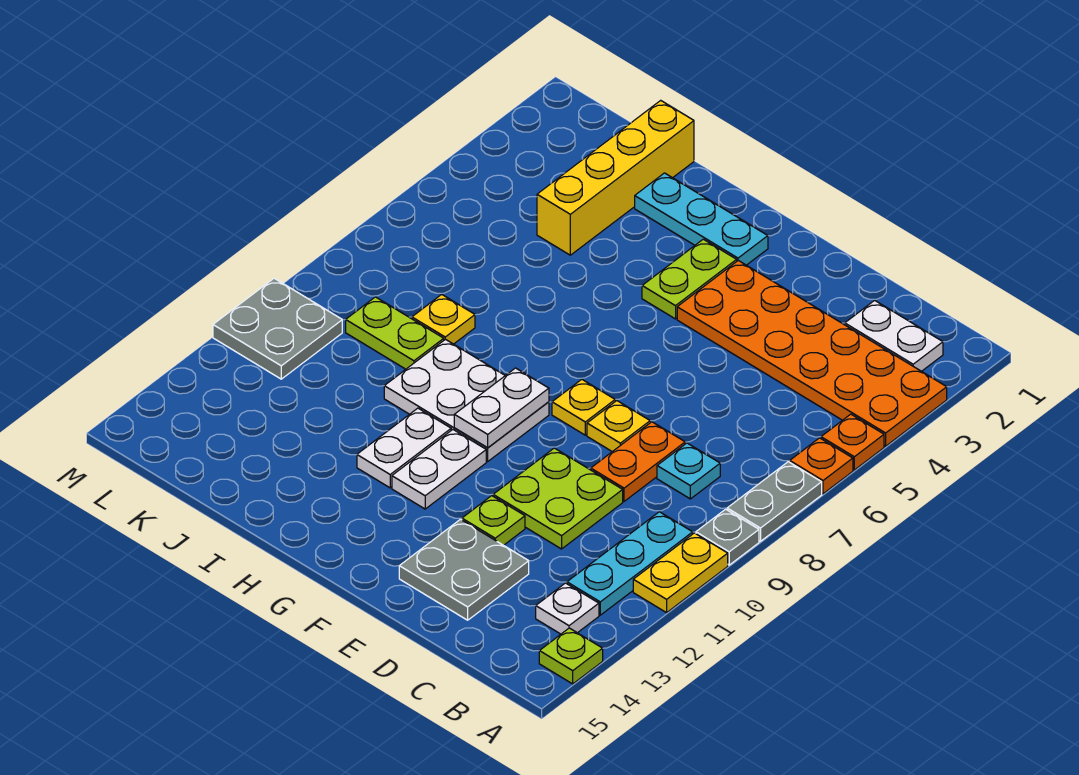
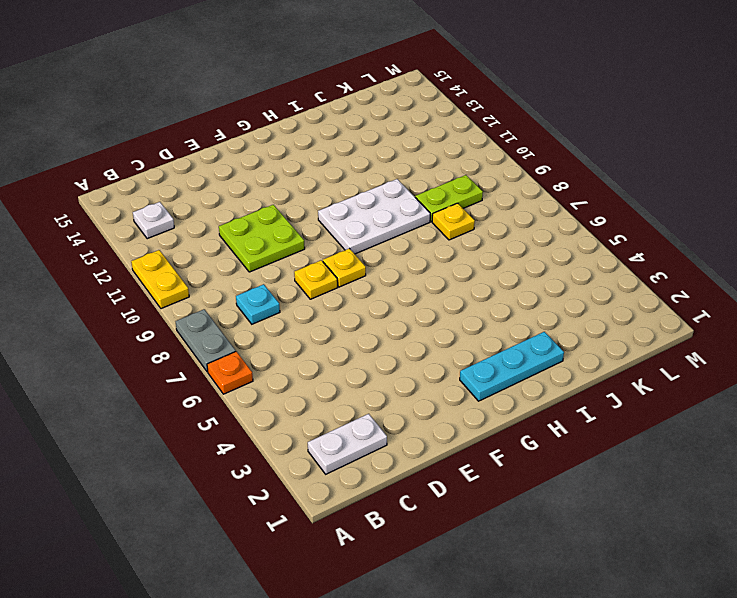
none -> orange plate A3:F4 level 1
none -> orange plate A5 level 1
none -> grey plate A9 level 1

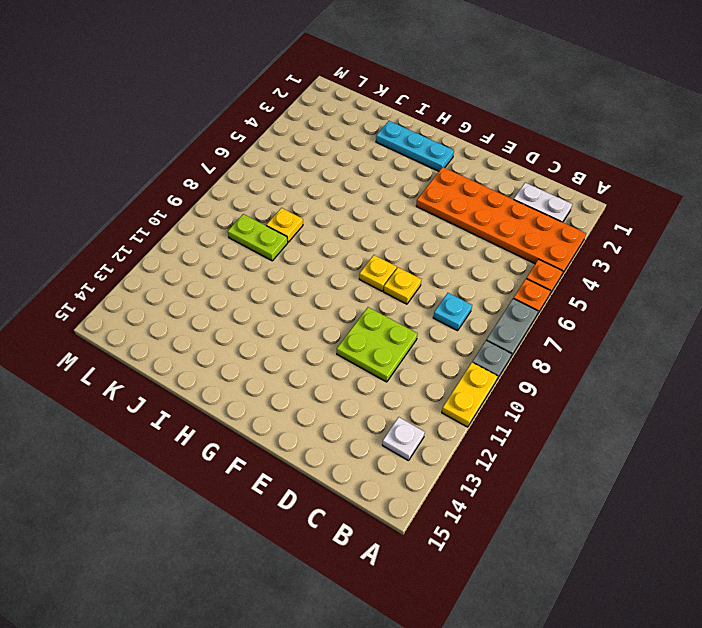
none -> lime plate A14 level 1
none -> cyan plate B10:B12 level 1
none -> orange plate D8:D9 level 1

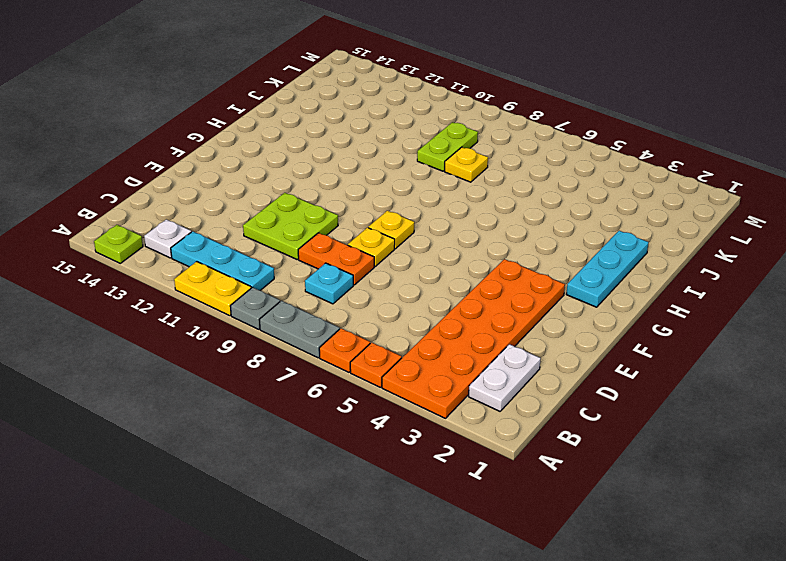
none -> grey plate D13:E14 level 1
none -> lime plate E12 level 1
none -> lime plate G3:G4 level 1

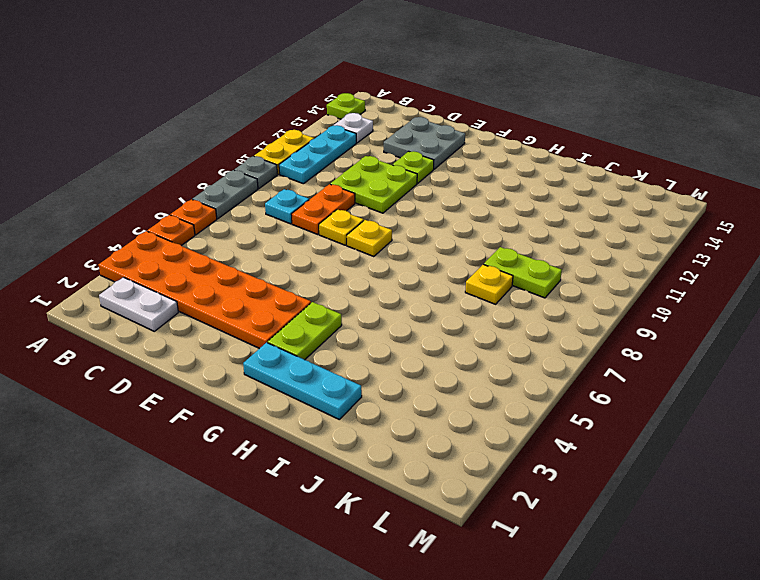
none -> white plate G9:I10 level 1
none -> white plate G11:G12 level 1
none -> white plate H11:H12 level 1

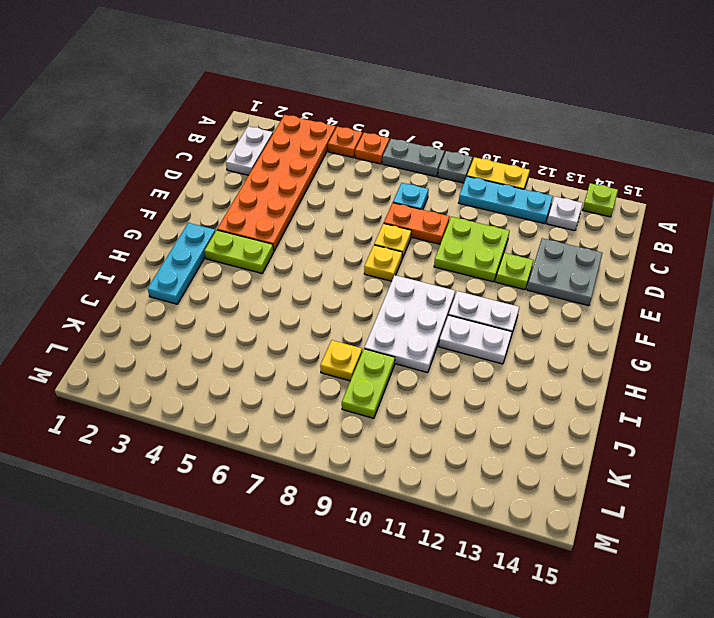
none -> yellow brick J1:J4 level 1
none -> grey plate L10:M11 level 1
none -> white plate G9:G10 level 2

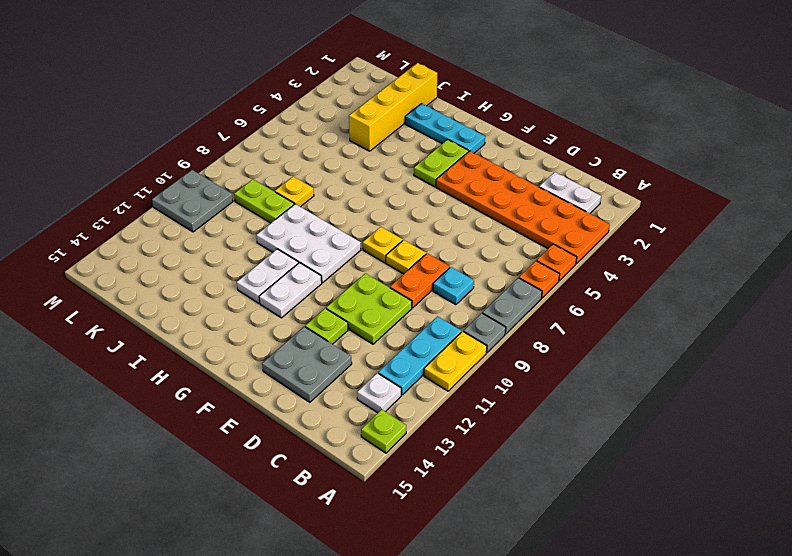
none -> white plate G9:G10 level 2

